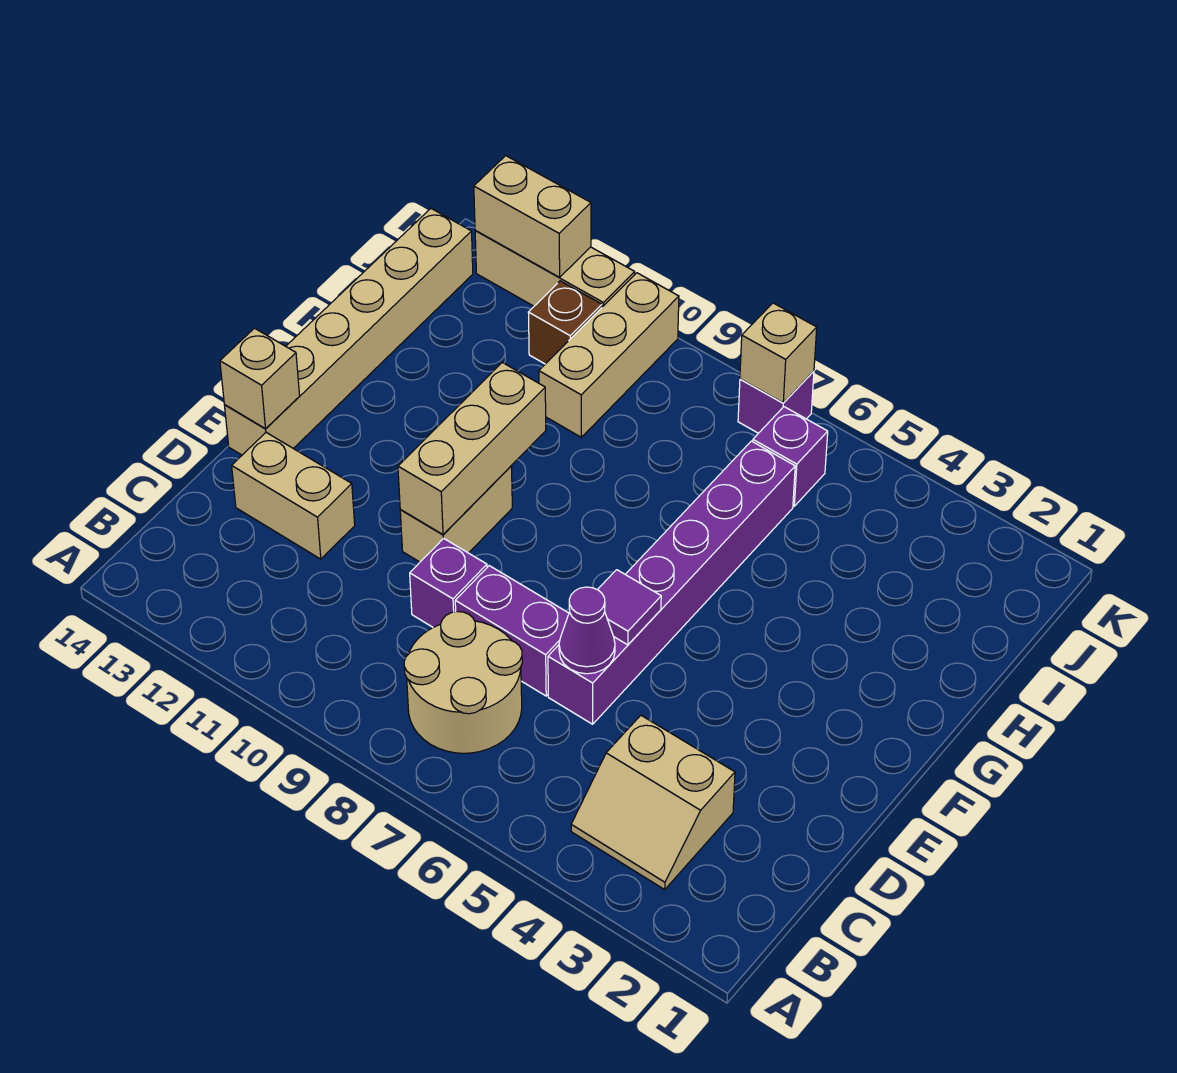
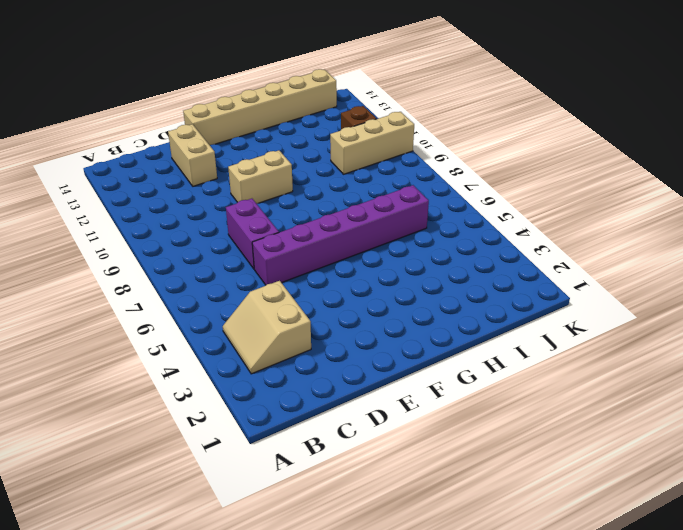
none -> tan round brick B7:C8 level 1
none -> purple brick D9 level 1
none -> purple brick J6 level 1

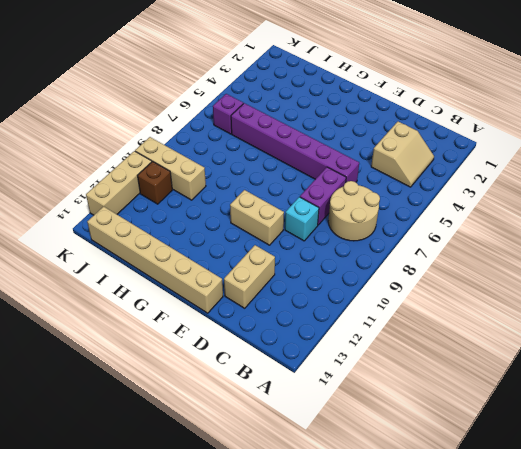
cyan brick D9 level 1 -> purple brick D9 level 1
none -> purple brick K7 level 1
none -> purple cone D6 level 2
none -> purple tile E6 level 2

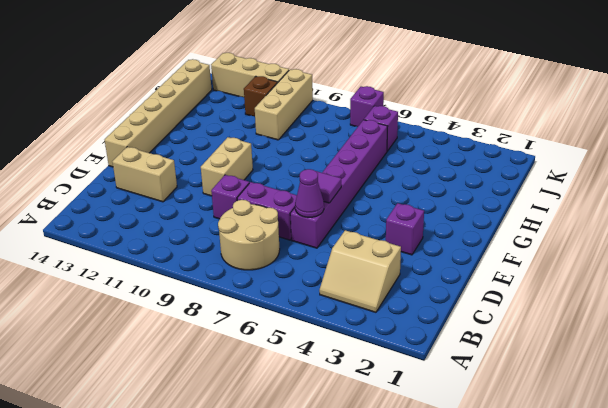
purple brick E3 level 1 -> none
none -> tan brick E10:G10 level 2
none -> tan brick E14 level 2
none -> tan brick K7 level 2

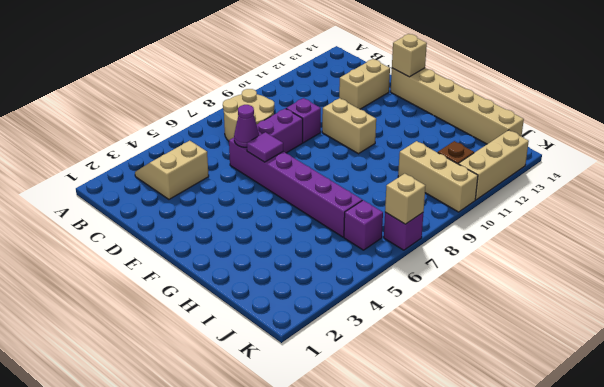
none -> tan brick E10:G10 level 2
none -> tan brick K12:K13 level 2

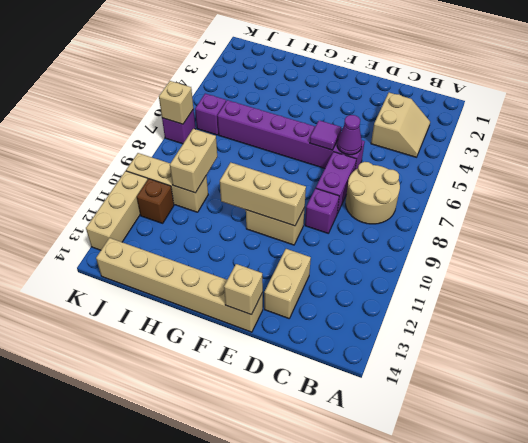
tan brick I9:I10 level 2 -> tan brick K12:K13 level 2

